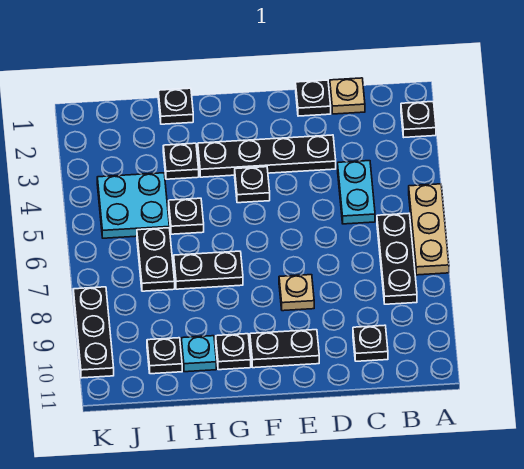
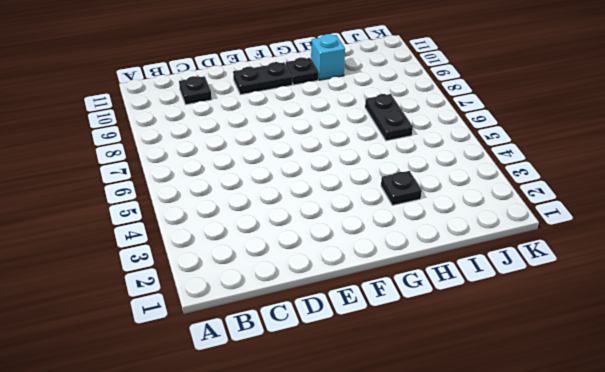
cyan brick H10 level 1 -> cyan plate H10 level 1
none -> black plate A2 level 1
none -> tan plate A5:A7 level 1
none -> black plate B6:B8 level 1

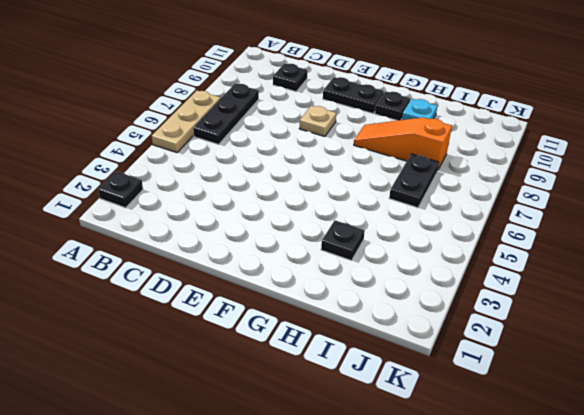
orange slope G8:I8 level 1 top I -> none
none -> tan plate C1 level 1
none -> cyan plate C4:C5 level 1
none -> black plate D1 level 1

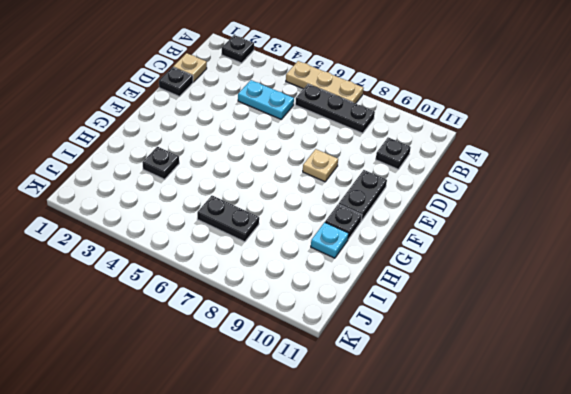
none -> black plate D3:G3 level 1
none -> black plate F4 level 1
none -> black plate G7:H7 level 1

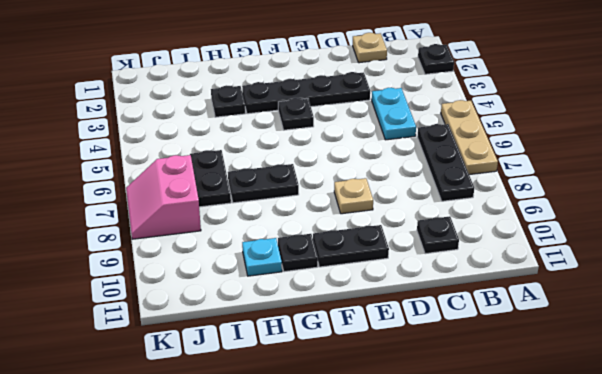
pink slope J7:K8 level 1 top J -> black plate K8:K10 level 1
none -> black plate D1 level 1
none -> black plate H1 level 1
none -> black plate H5 level 1

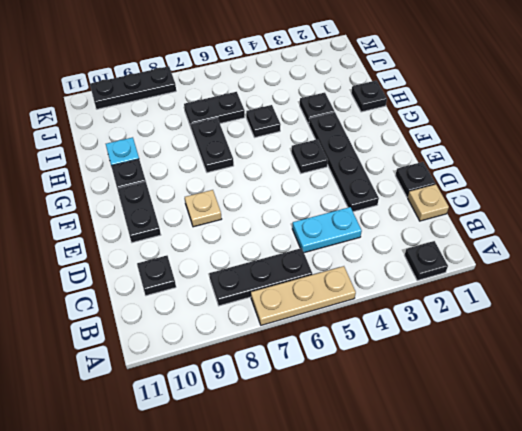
none -> cyan plate I4:J5 level 1
none -> black plate I10 level 1

